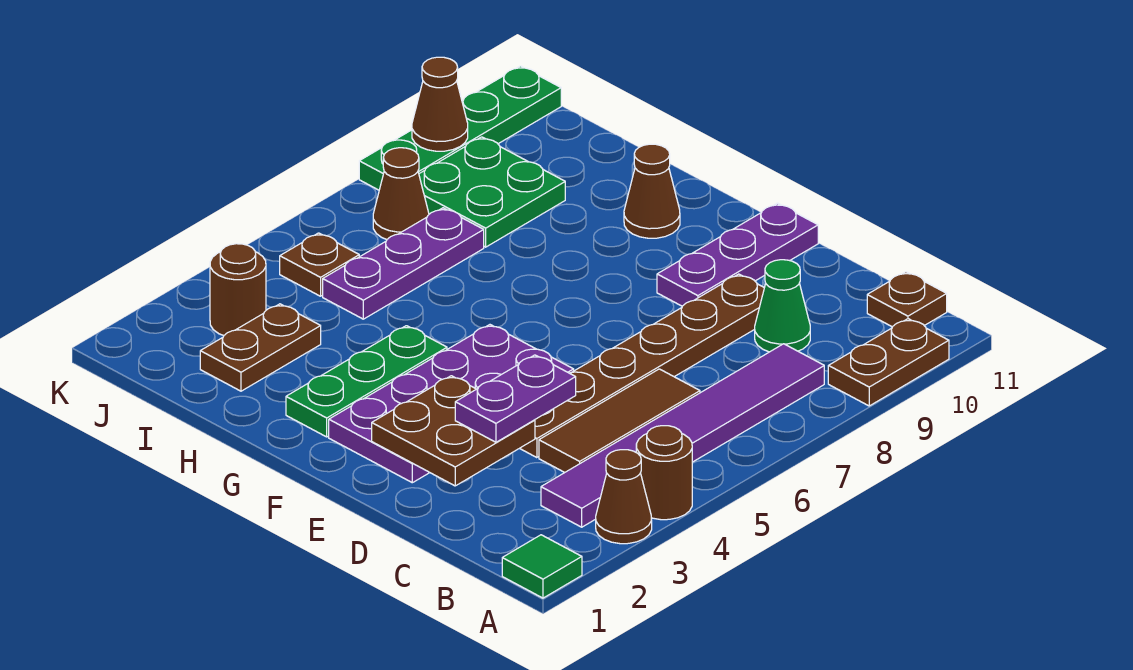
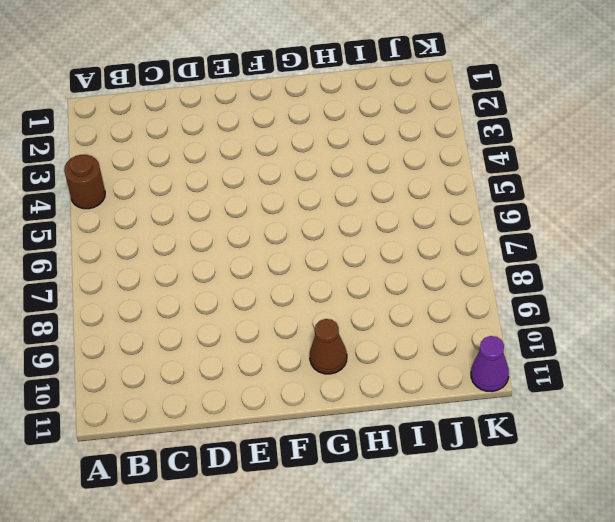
purple cone K11 level 1 -> green plate K8:K11 level 1
none -> green tile A1 level 1
none -> brown cone A3 level 1
none -> brown plate A9:A10 level 1

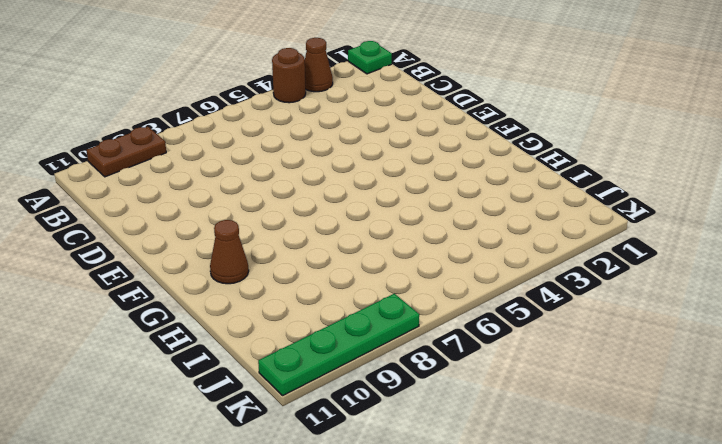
green plate A1 level 1 -> green tile A1 level 1
none -> purple tile B3:B8 level 1
none -> brown plate B11 level 1
none -> brown tile C4:C6 level 1

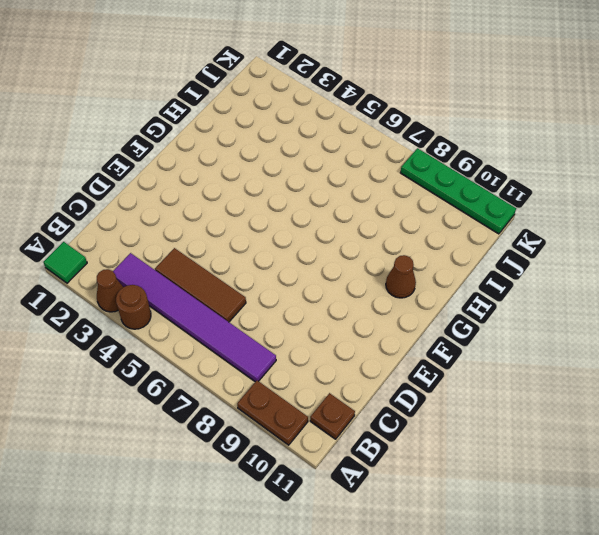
none -> green cone C9 level 1
none -> brown plate D4:D9 level 1
none -> purple plate E2:F5 level 1

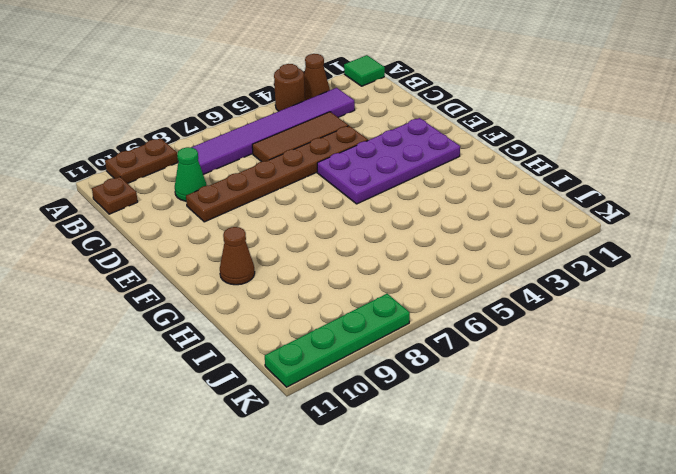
none -> purple plate E9:E11 level 1
none -> green plate G2:G4 level 1
none -> brown plate I2:I3 level 1

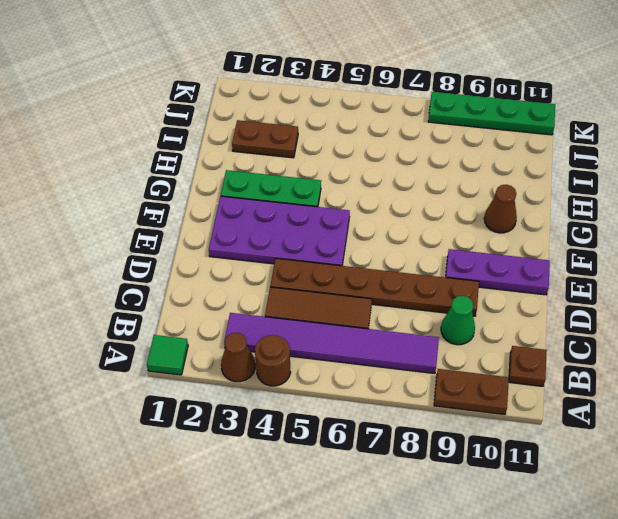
none -> purple plate I5:I7 level 1
none -> green plate I8:J9 level 1
none -> brown round brick J3 level 1

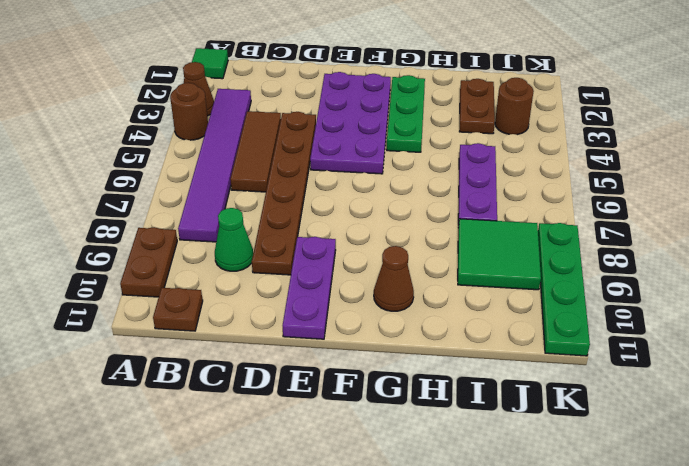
green tile I8:J9 level 1 -> green plate I8:J9 level 1
none -> brown plate J5 level 1
none -> brown cone J7 level 1
none -> brown plate D2:E3 level 2

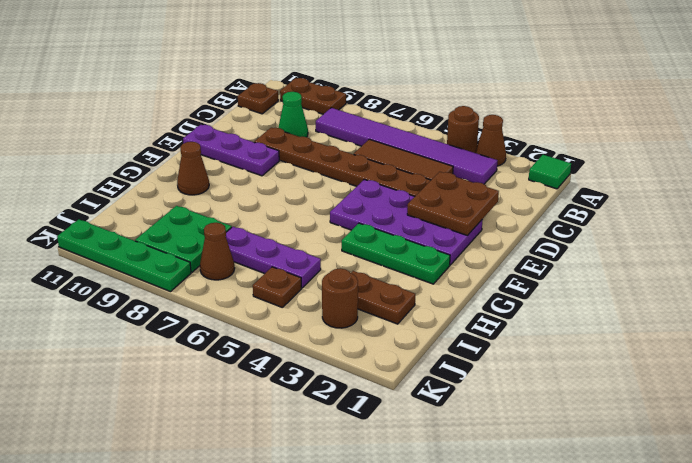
none -> brown cone K9 level 2
none -> purple plate D3:D4 level 3

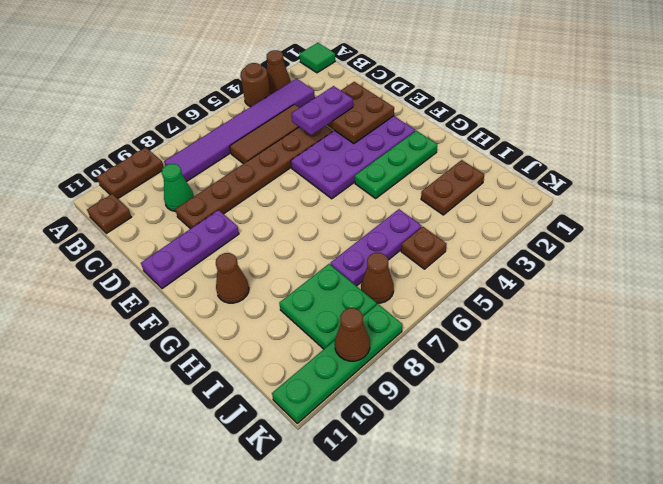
none -> brown round brick J3 level 1

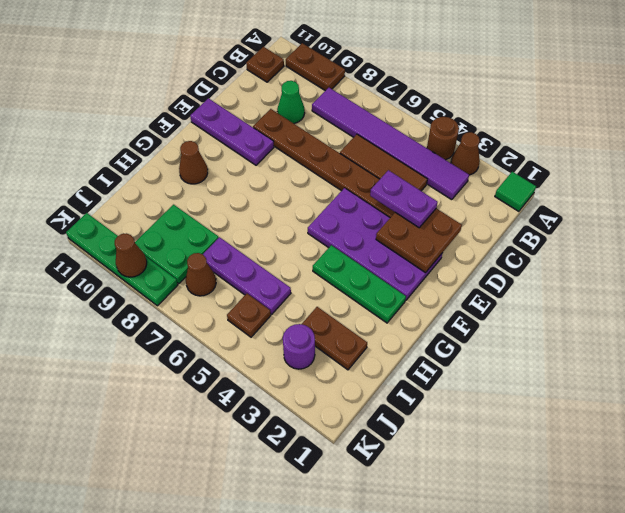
purple round brick J3 level 1 -> brown round brick J3 level 1

